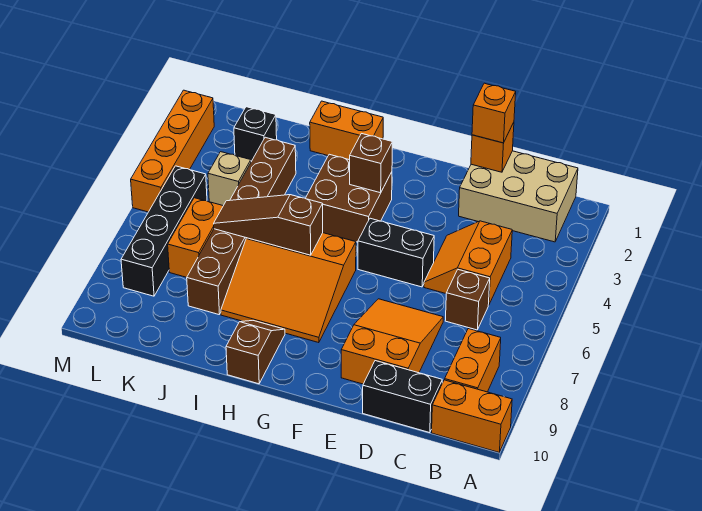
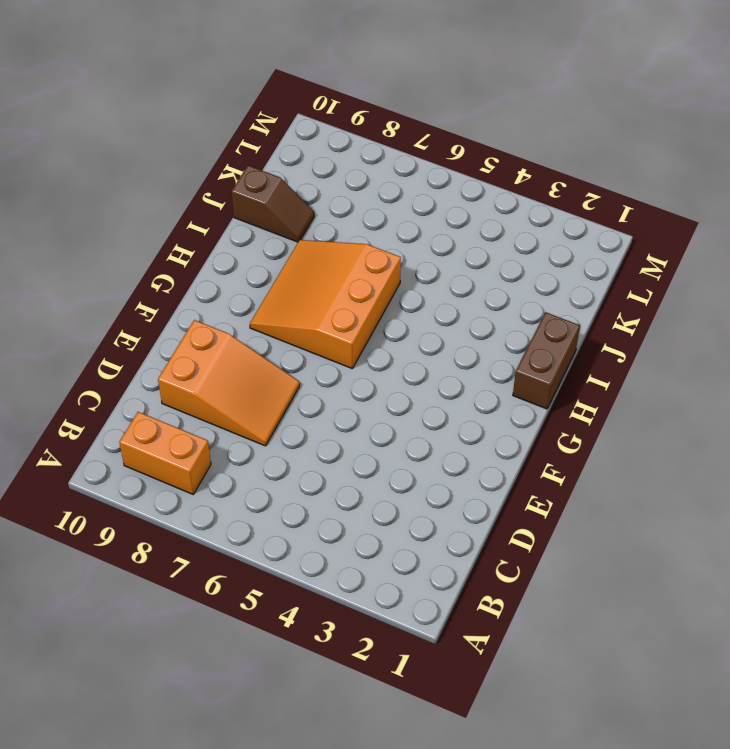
brown brick H1:I1 level 1 -> orange brick H1:I1 level 1
brown slope J9:J10 level 1 top 10 -> brown slope H9:H10 level 1 top 10
none -> orange brick A10:B10 level 1
none -> tan brick B1:D2 level 1
none -> orange slope C4:D5 level 1 top C

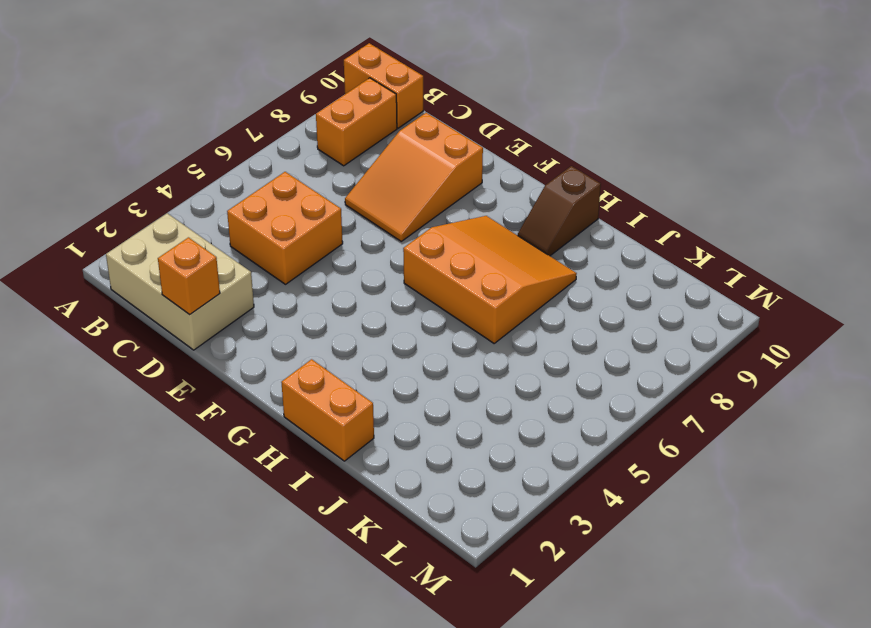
orange brick C4:D5 level 1 -> orange slope C4:D5 level 1 top C
none -> brown brick C6 level 1
none -> black brick C10:D10 level 1
none -> black brick E5:F5 level 1

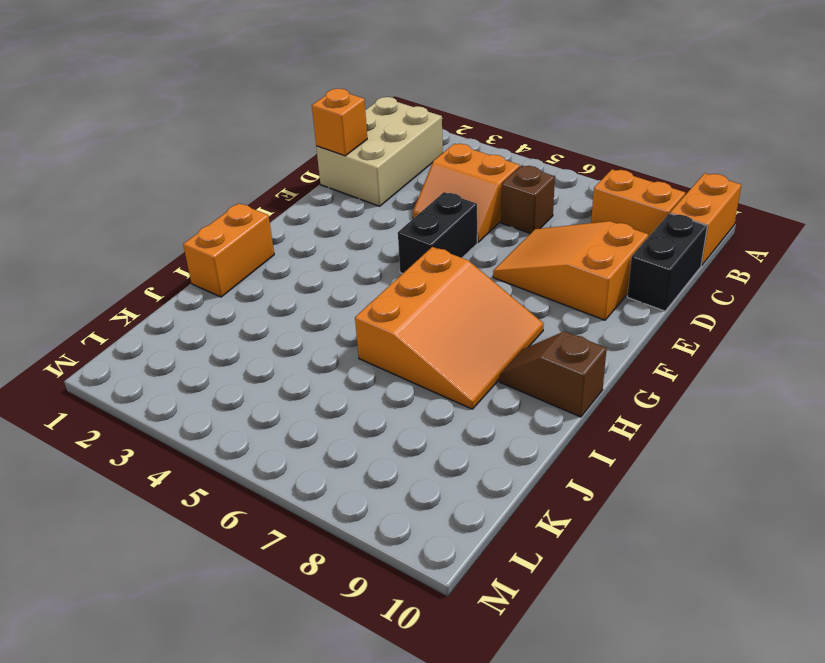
none -> brown brick G3:H4 level 1
none -> brown brick J3:J8 level 1
none -> black brick K2 level 1

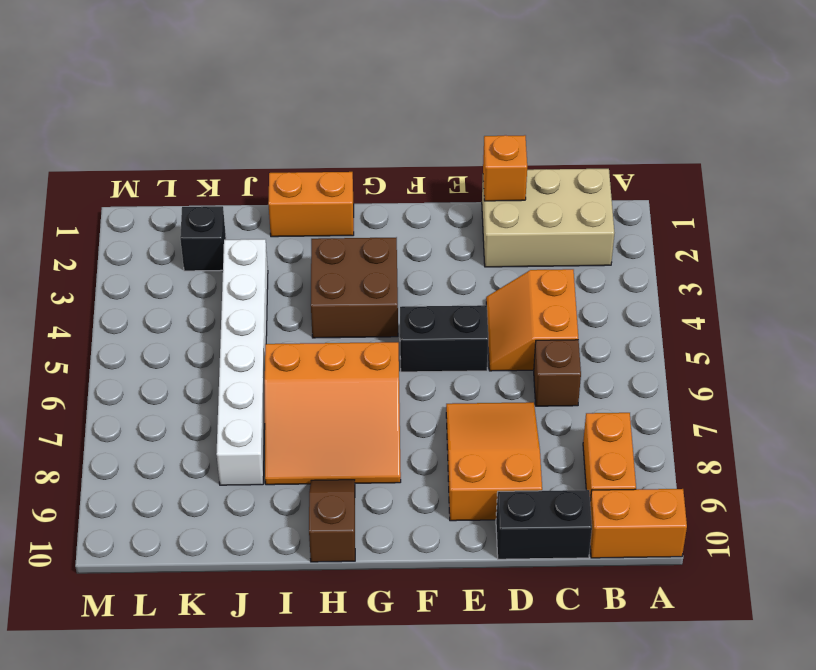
white brick J3:J8 level 1 -> brown brick J3:J8 level 1
none -> tan brick K4 level 1
none -> orange brick K6:K7 level 1
none -> black brick L5:L8 level 1

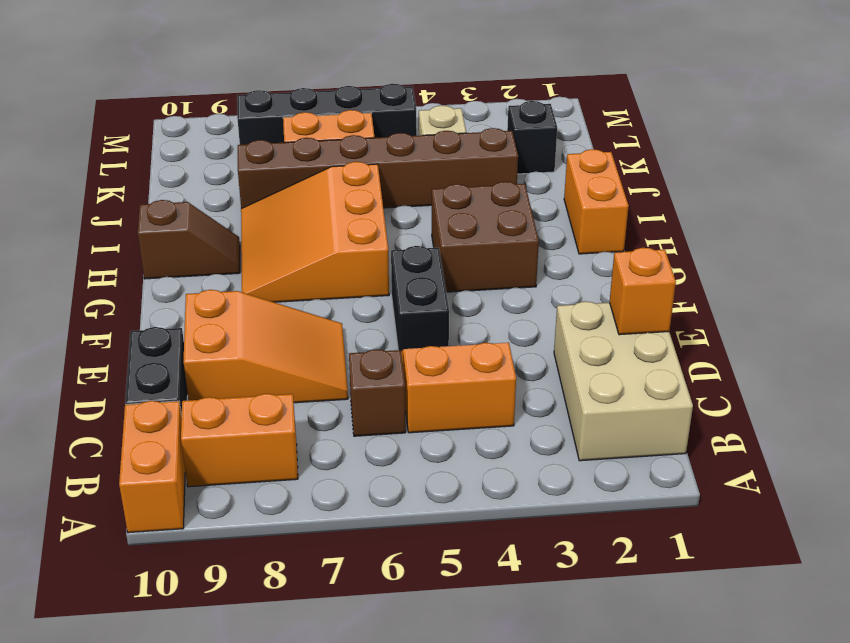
none -> orange brick M2:M5 level 1
none -> brown brick G3 level 2
none -> brown slope H6:J6 level 2 top H

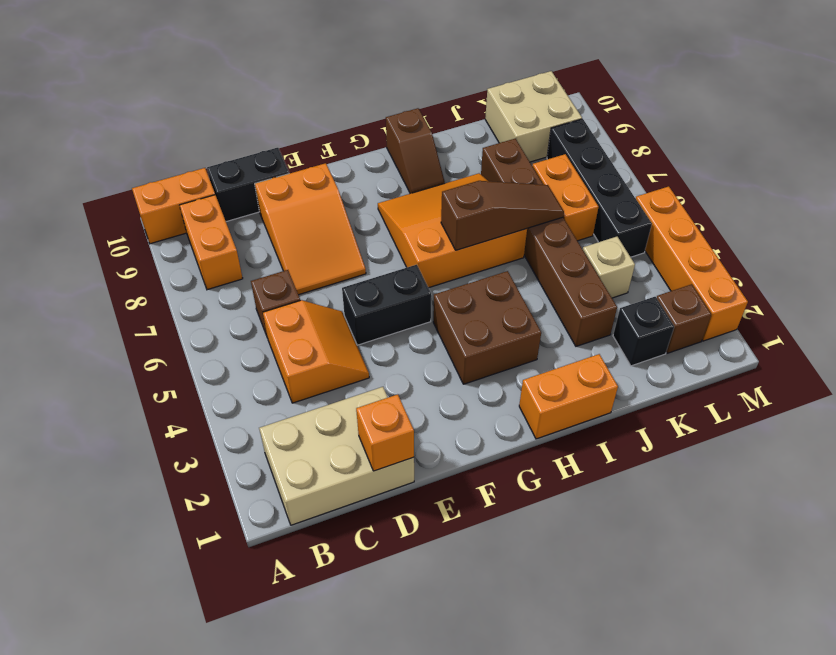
tan brick K9:L10 level 1 -> none
brown brick L2 level 1 -> brown brick G3 level 2
none -> orange brick D1 level 3

